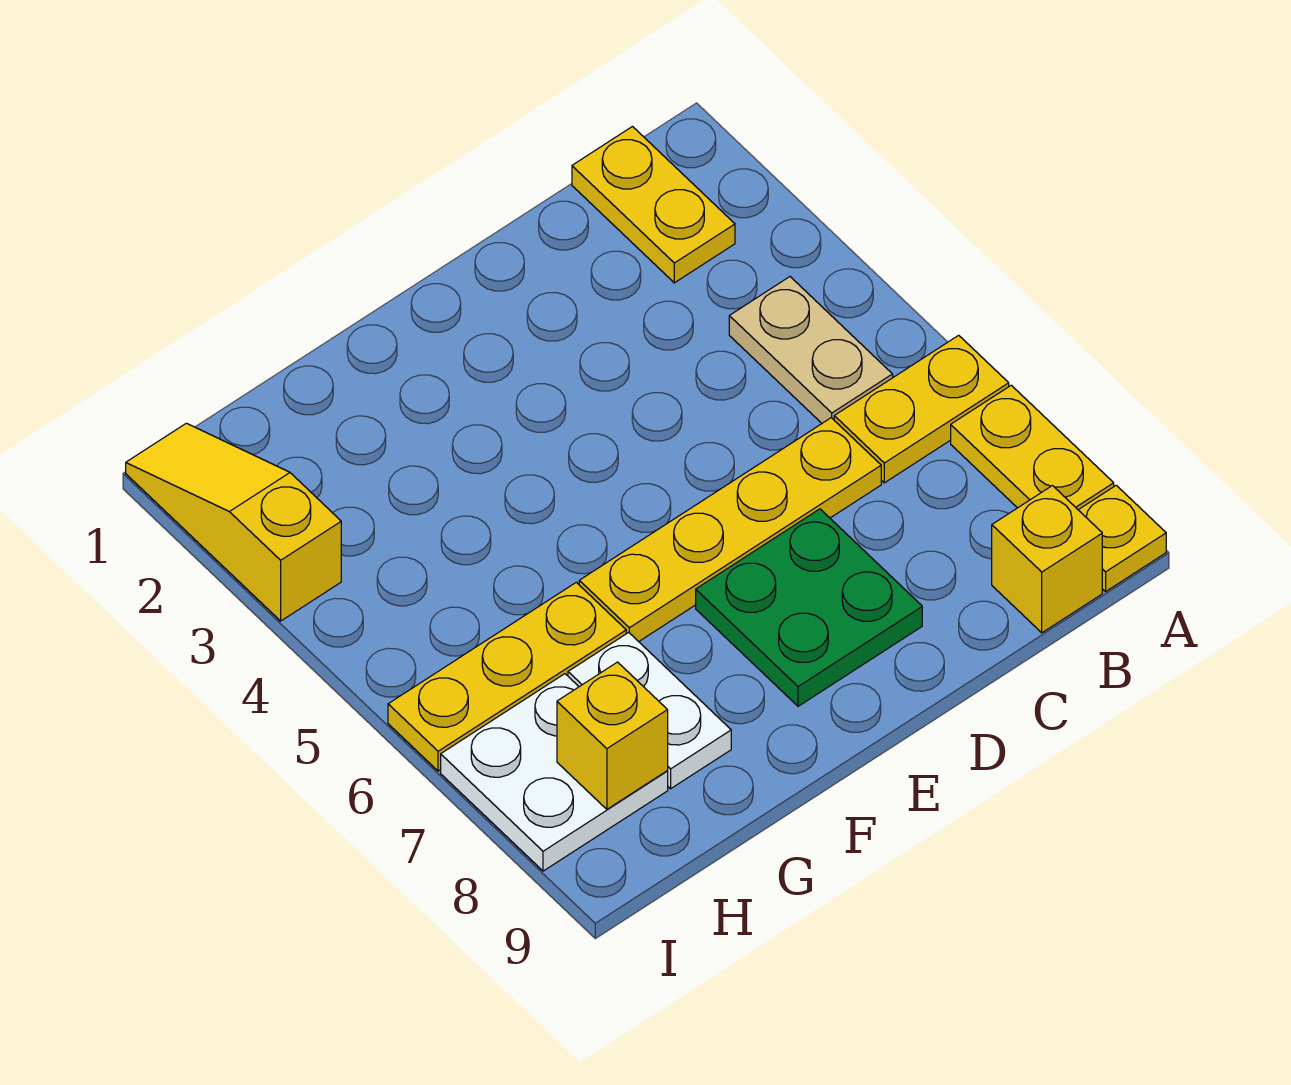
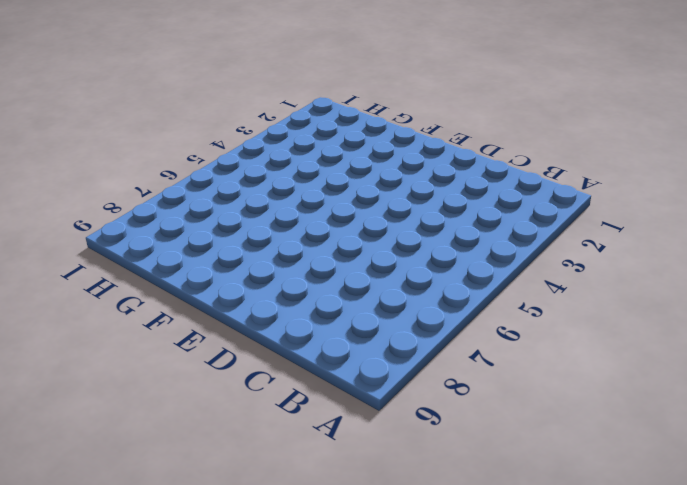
none -> yellow plate A6:B6 level 1
none -> yellow plate A7:A8 level 1
none -> yellow plate A9 level 1

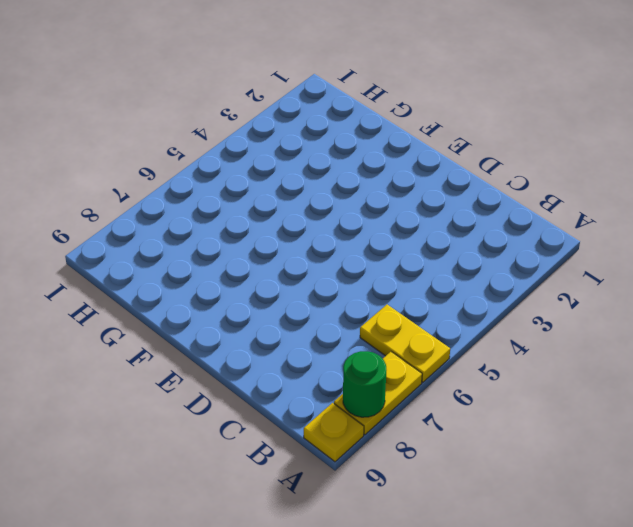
green round brick A8 level 2 -> none
none -> yellow plate B1:B2 level 1
none -> tan plate B4:B5 level 1
none -> yellow brick B9 level 1

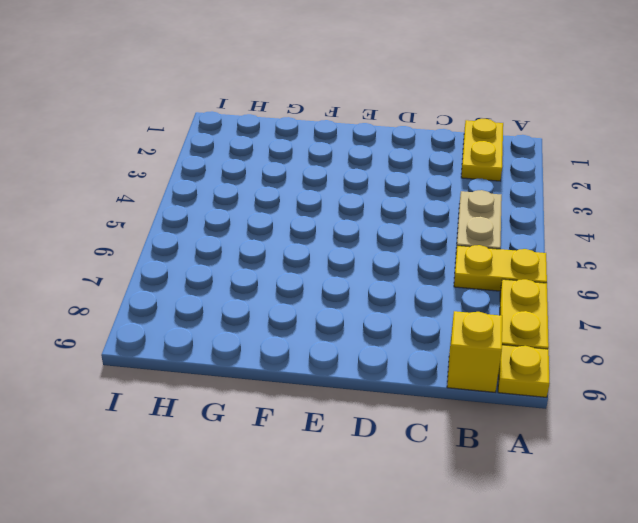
none -> yellow plate C6:F6 level 1
none -> green plate D7:E8 level 1
none -> yellow plate G6:I6 level 1

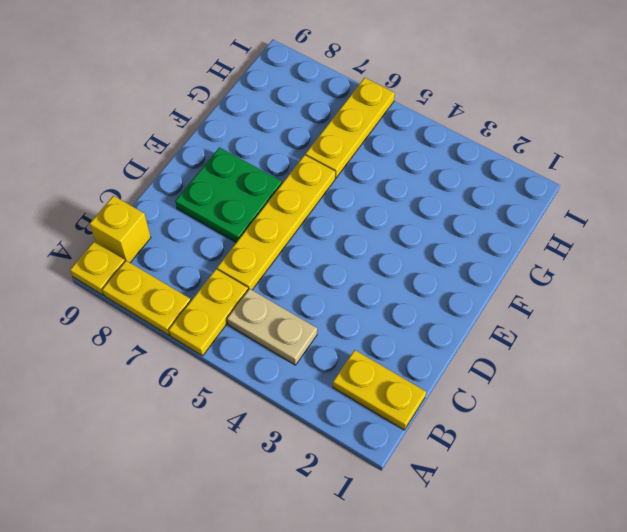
none -> white plate G7:G8 level 1
none -> white plate H7:I8 level 1
none -> yellow slope I1:I3 level 1 top 3

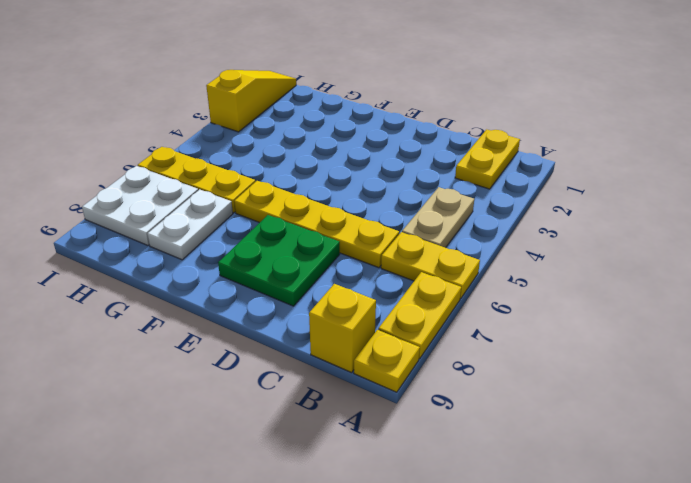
none -> yellow brick H8 level 2

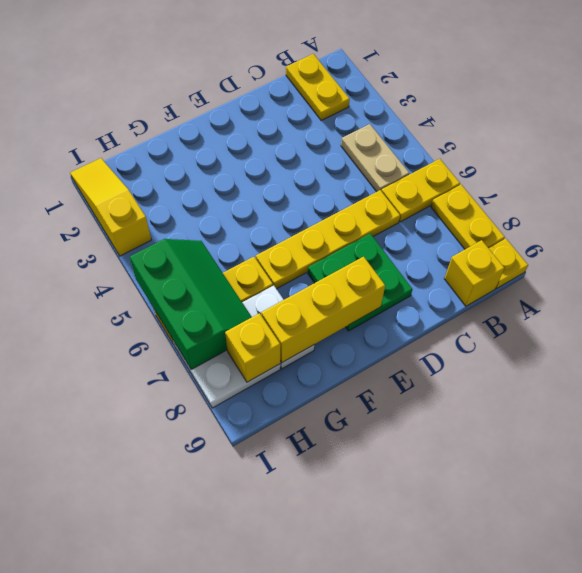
yellow brick E8:G8 level 2 -> none
green slope H5:I7 level 2 top I -> none

